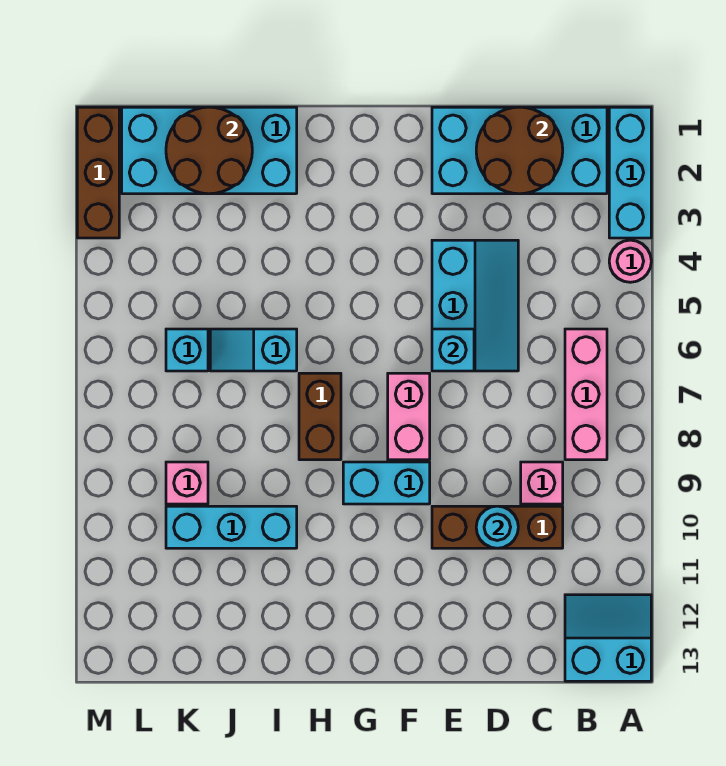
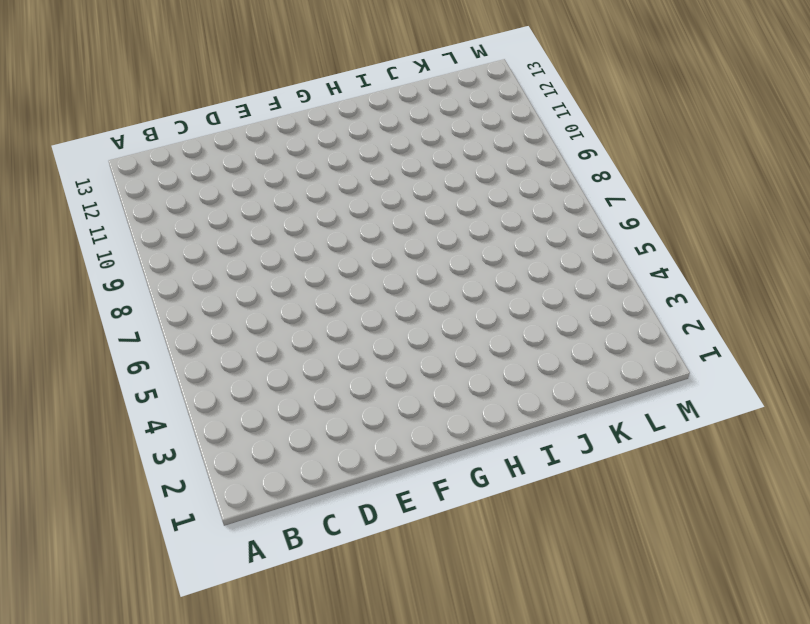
none -> cyan brick A1:A3 level 1
none -> pink round brick A4 level 1
none -> cyan slope A12:B13 level 1 top 13

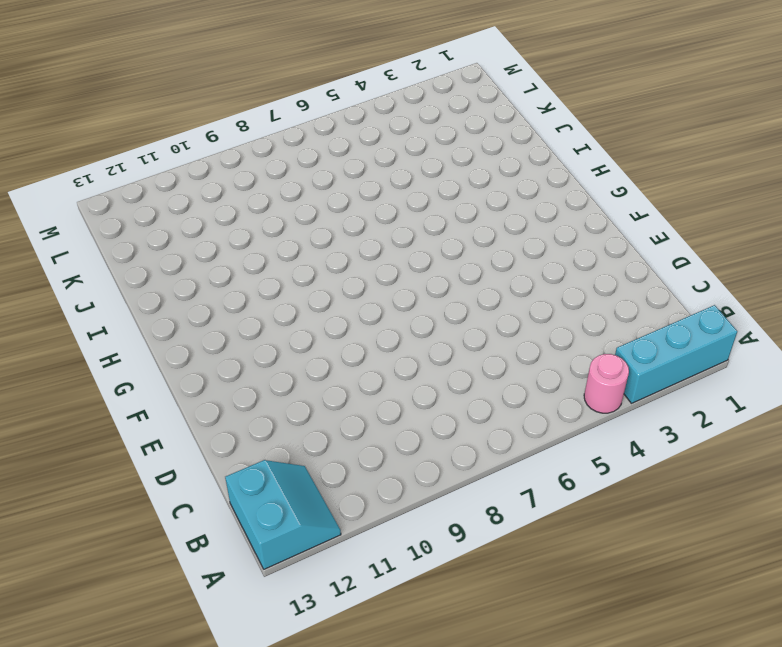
none -> cyan brick B1:E2 level 1
none -> pink brick B6:B8 level 1
none -> pink brick C9 level 1

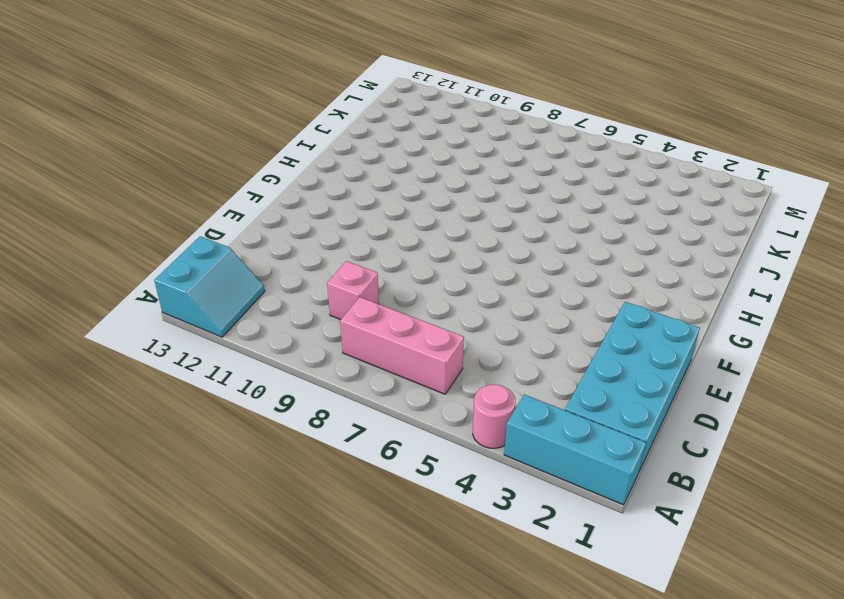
none -> brown brick C10:E10 level 1
none -> cyan slope D4:E6 level 1 top E
none -> pink brick F7:F8 level 1

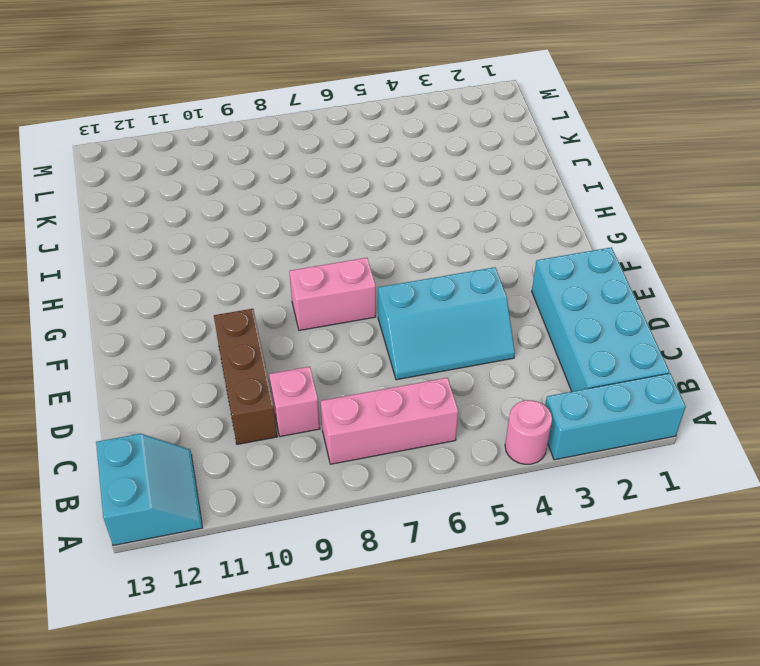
none -> cyan brick F9:G9 level 1
none -> brown brick H7:H8 level 1
none -> cyan brick I1:L2 level 1

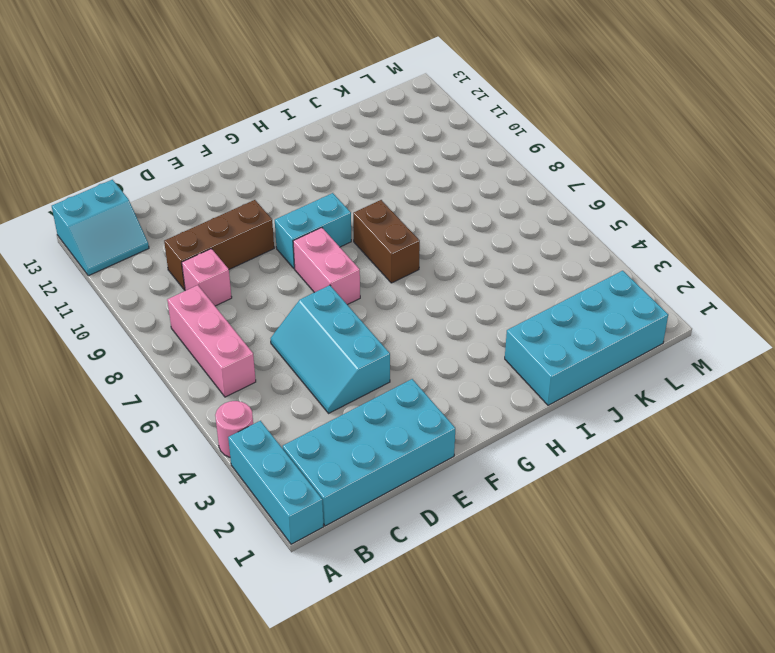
none -> cyan slope I6:J6 level 1 top I
none -> cyan brick I10:K10 level 1
none -> cyan brick K6 level 1

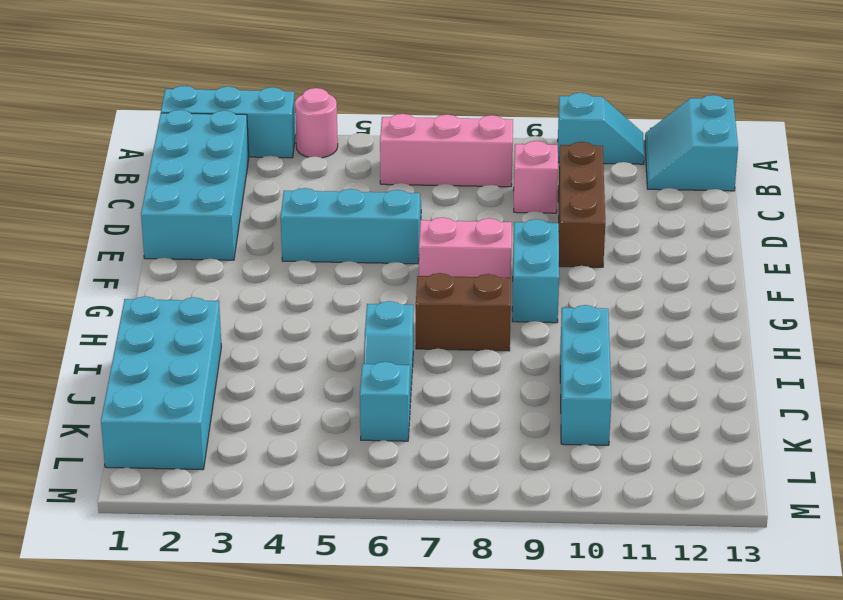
cyan slope A10:A11 level 1 top 10 -> none
none -> pink brick K9 level 1
none -> brown brick M1:M3 level 1
none -> brown round brick C1:D2 level 2

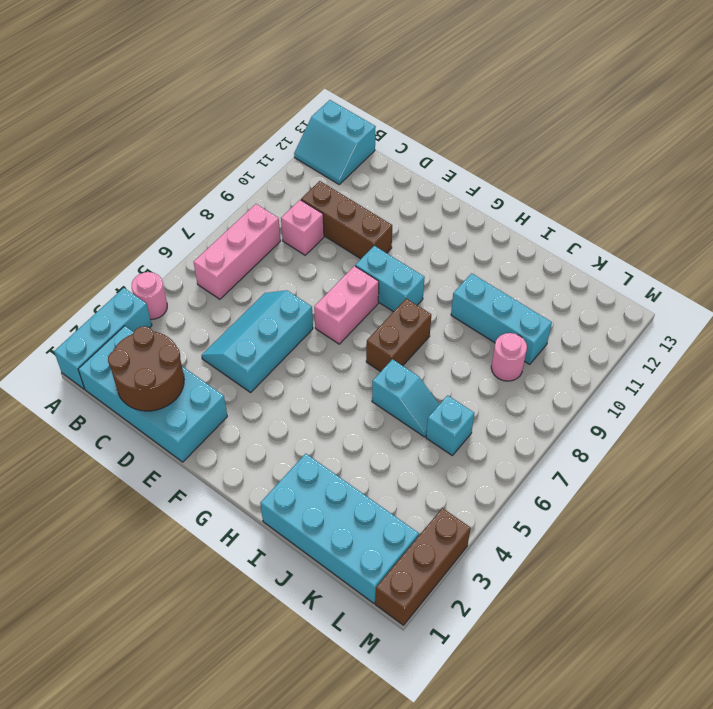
pink round brick K9 level 1 -> pink brick K9 level 1
none -> cyan round brick D10 level 2
none -> cyan brick E6 level 2
none -> brown round brick J1:K2 level 2

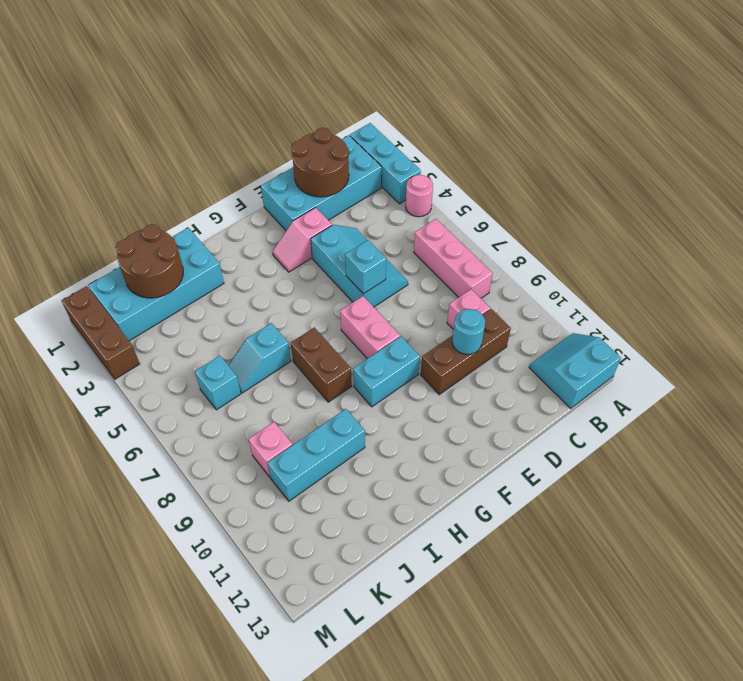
pink slope E3:F3 level 1 top E -> none

